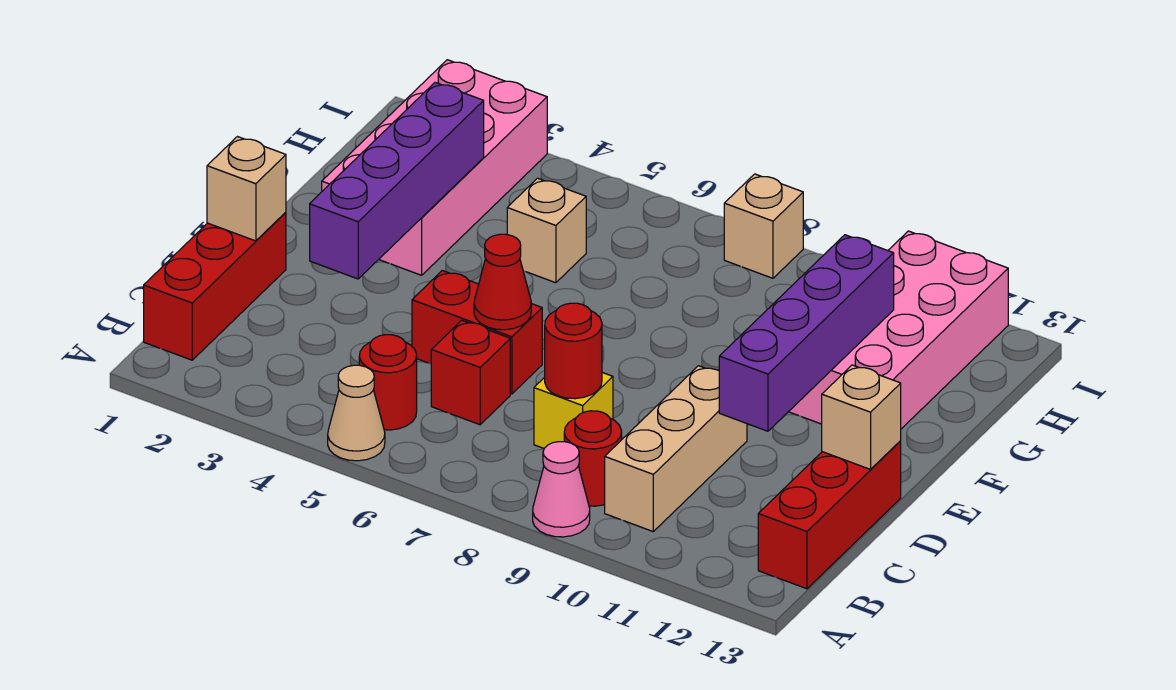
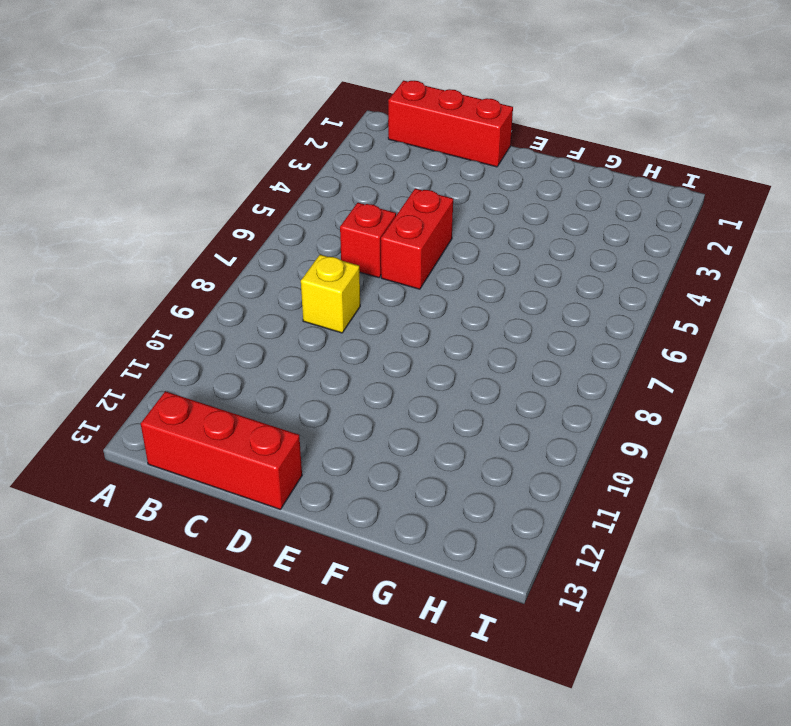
none -> tan cone A5 level 1
none -> pink cone A9 level 1
none -> red round brick B5 level 1

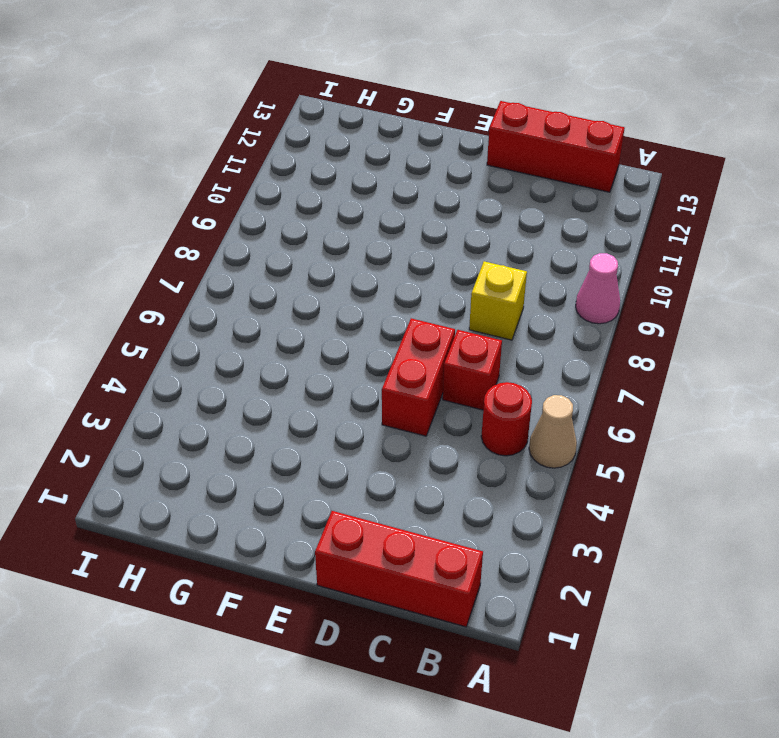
none -> red round brick B9 level 1
none -> tan brick B10:D10 level 1
none -> pink brick F2:I3 level 1

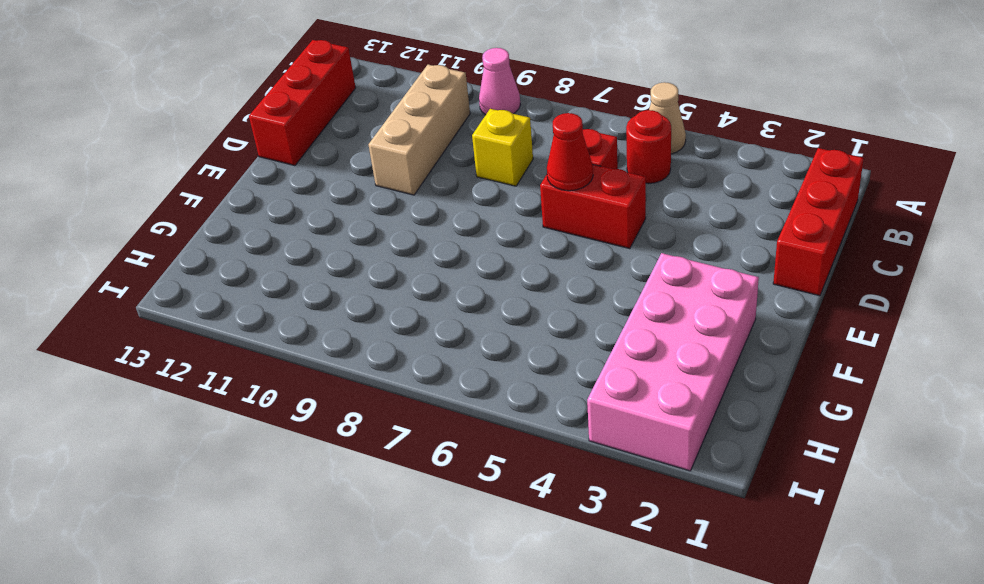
none -> red round brick B9 level 1
none -> pink brick F11:I12 level 1
none -> tan brick G5 level 1

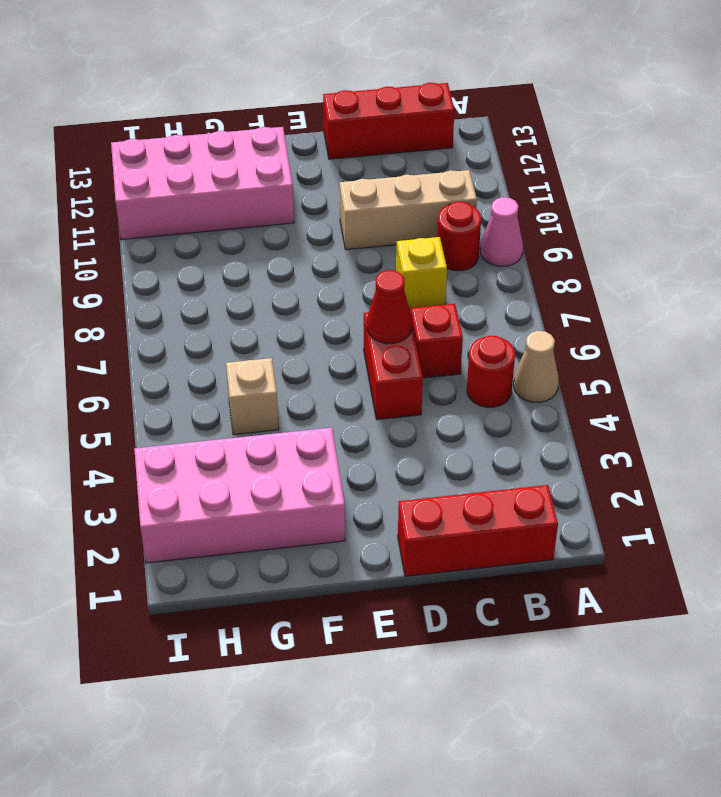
none -> tan brick I8 level 1
none -> red round brick C8 level 2
none -> tan brick D1 level 2

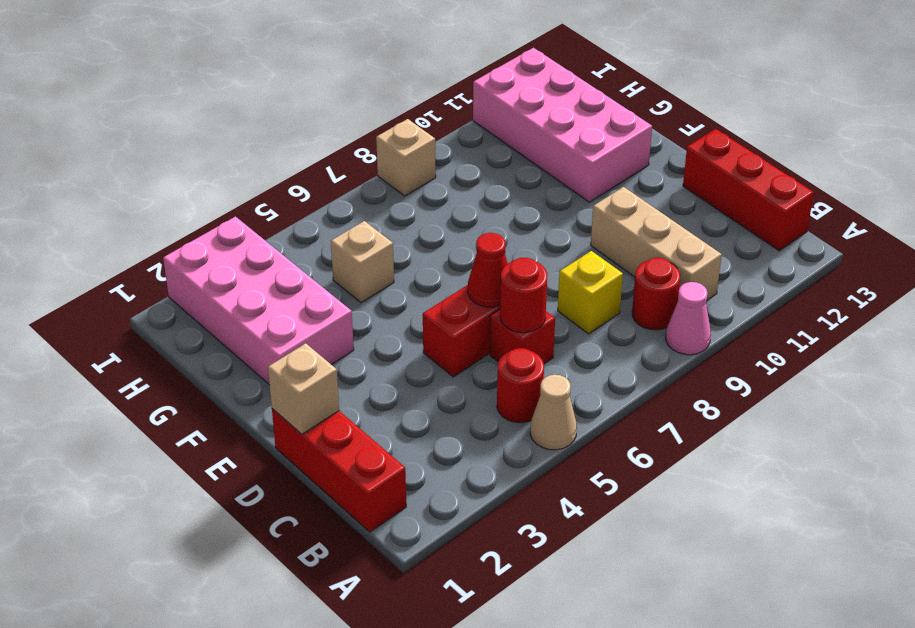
red round brick C6 level 2 -> red round brick C8 level 2
none -> purple brick D3:G3 level 2
none -> purple brick D11:G11 level 2
none -> tan brick D13 level 2

